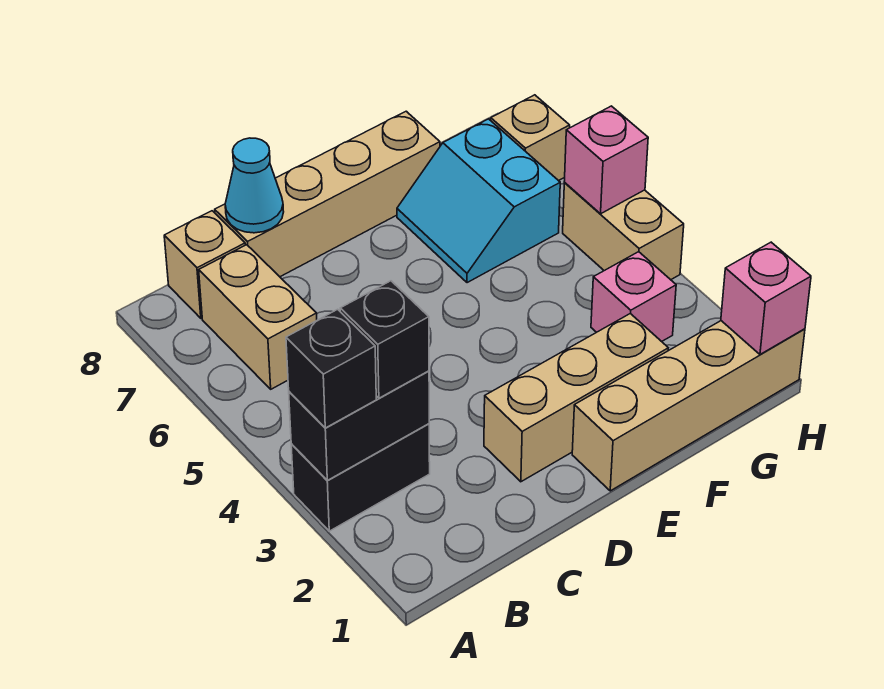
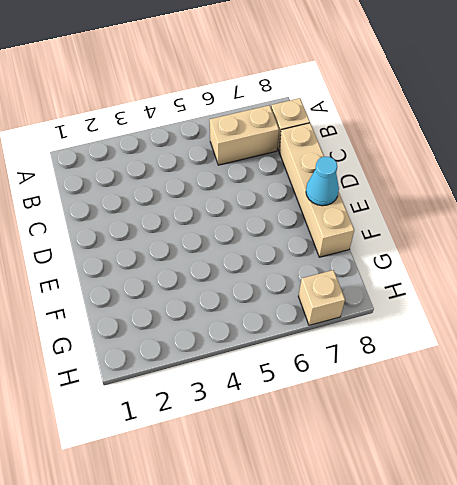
cyan cone E8 level 2 -> cyan cone C8 level 2
none -> black brick A3:B3 level 1
none -> tan brick D2:F2 level 1
none -> tan brick E1:H1 level 1

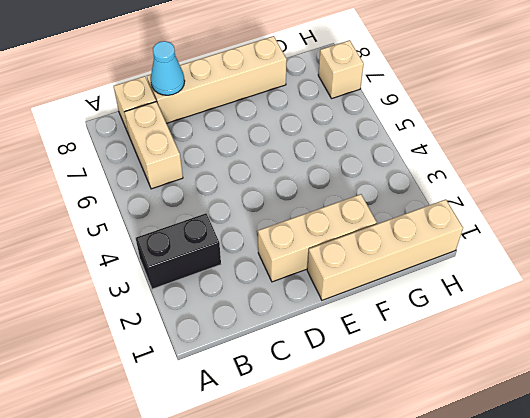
none -> cyan slope F6:G7 level 1 top G
none -> pink brick G3 level 1
none -> tan brick H4:H5 level 1

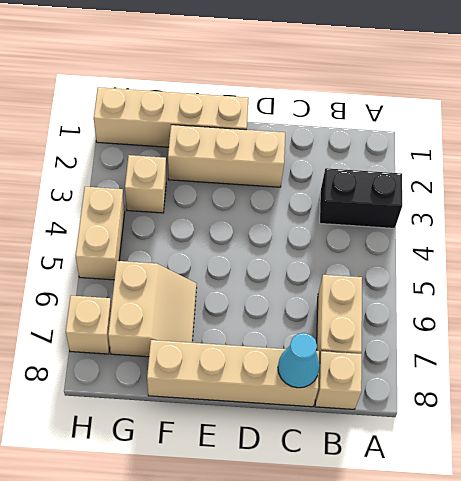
tan slope F6:G7 level 1 top G -> cyan slope F6:G7 level 1 top G
tan brick G3 level 1 -> pink brick G3 level 1
none -> black brick A3:B3 level 2
none -> pink brick H1 level 2
none -> pink brick H5 level 2

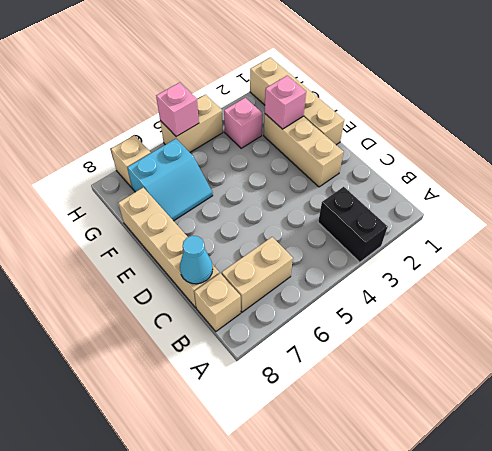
pink brick F2 level 2 -> pink brick H1 level 2
none -> black brick A3:B3 level 2
none -> black brick A3 level 3
none -> black brick B3 level 3

